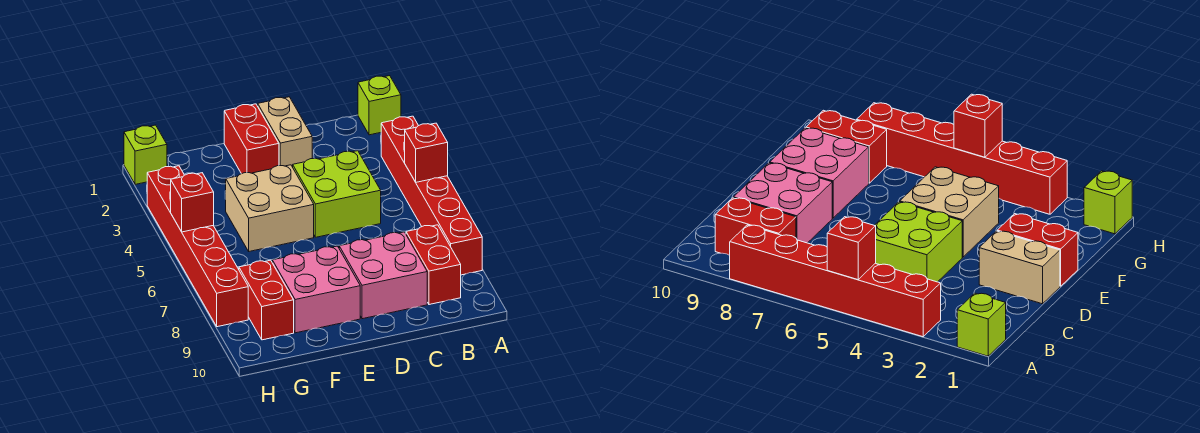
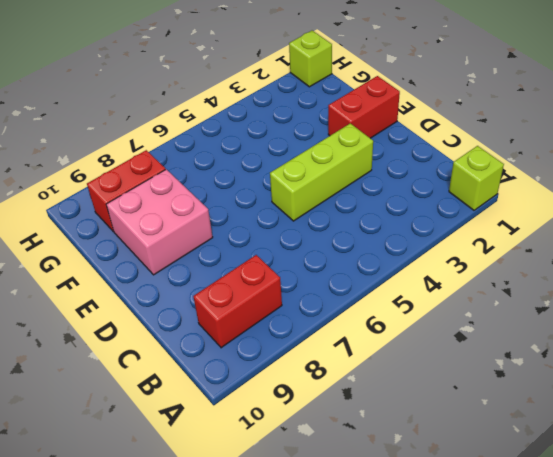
lime brick D3:D5 level 1 -> lime brick C4:D5 level 1
none -> red brick A3:A8 level 1
none -> pink brick C8:D9 level 1
none -> tan brick D1:D2 level 1

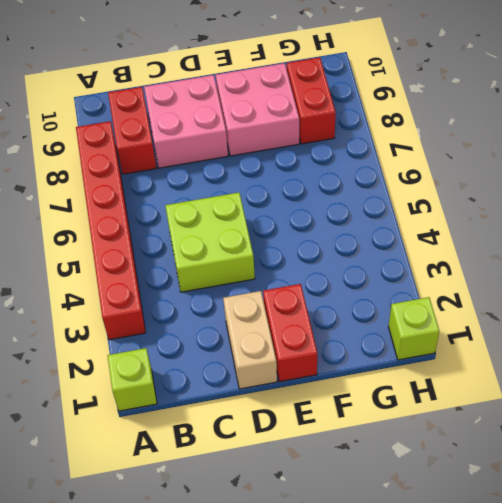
none -> tan brick E4:F5 level 1
none -> red brick H3:H8 level 1
none -> red brick A5 level 2

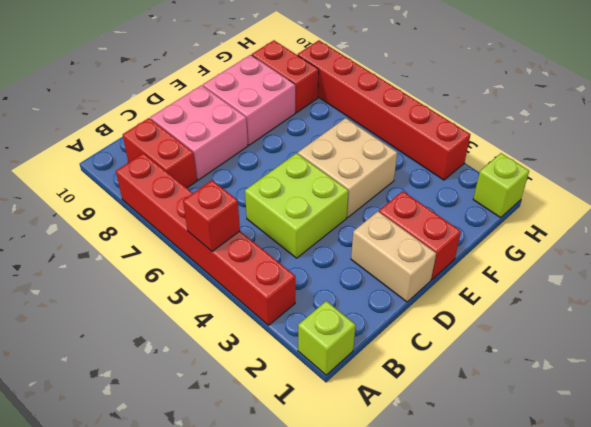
none -> red brick H5 level 2

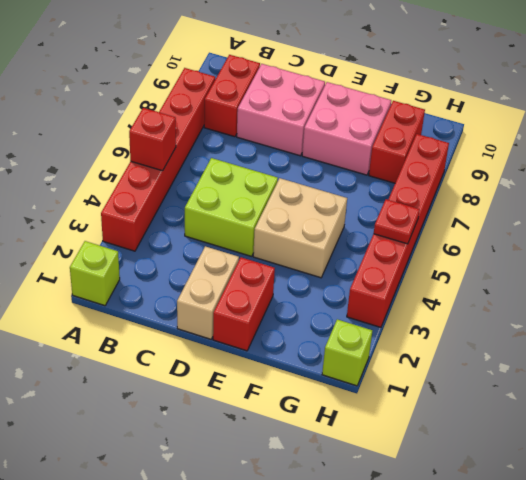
red plate H5 level 2 -> red brick H5 level 2

